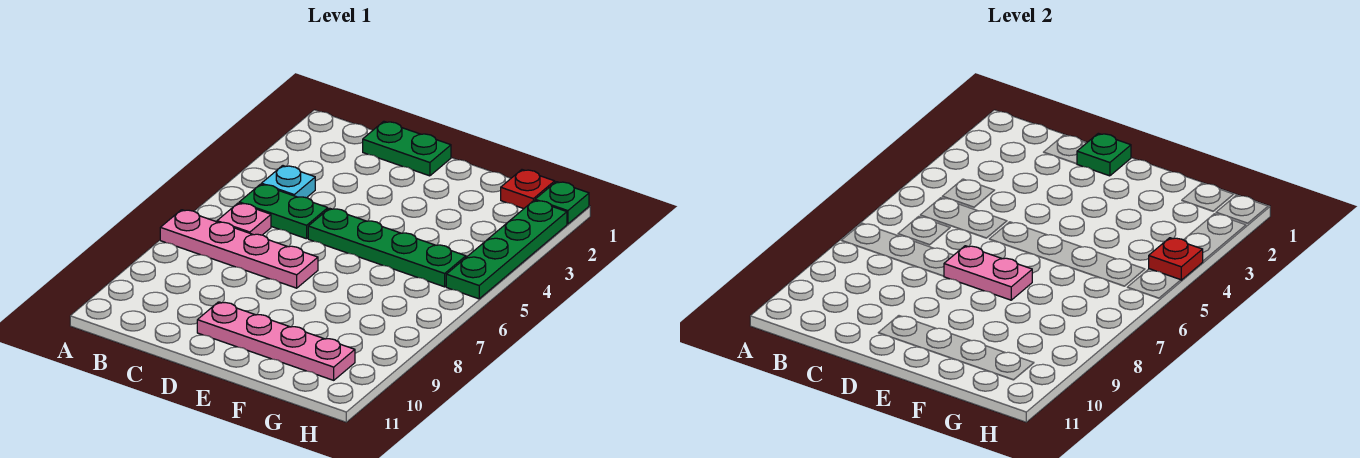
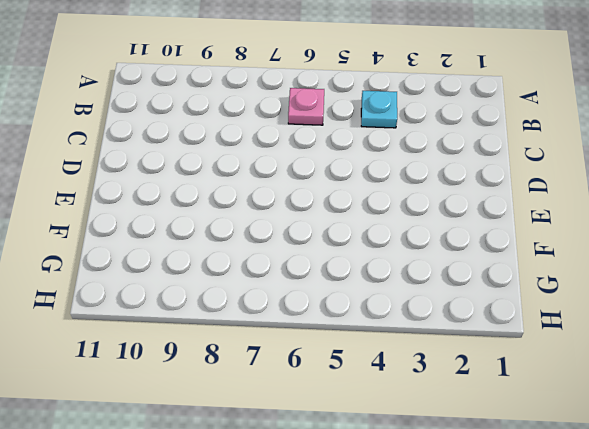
none -> pink plate A7:D7 level 1
none -> green plate B5:C5 level 1
none -> green plate C1:D1 level 1

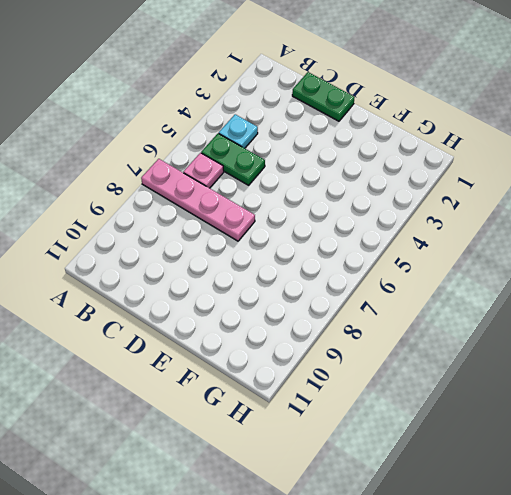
none -> green plate D5:G5 level 1
none -> pink plate D10:G10 level 1
none -> red plate G1 level 1

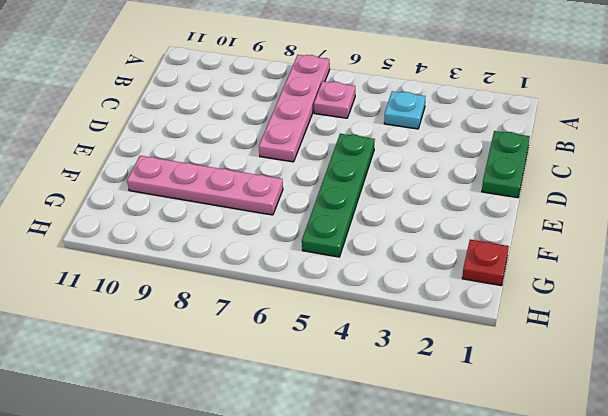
pink plate F7:F10 level 1 -> pink plate D10:G10 level 1
none -> green plate B5:C5 level 1
none -> green plate H1 level 1
none -> green plate H2:H5 level 1

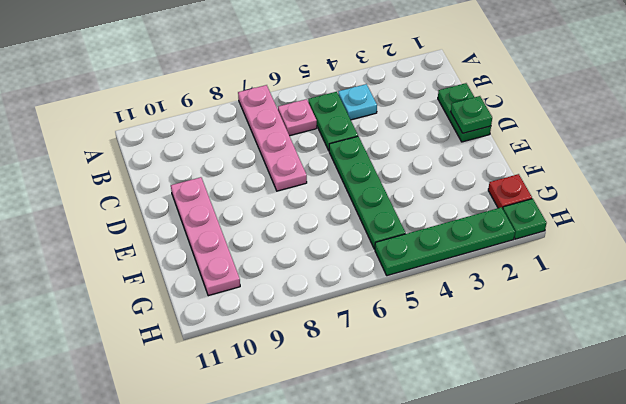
none -> pink plate D7:E7 level 2
none -> red plate H4 level 2

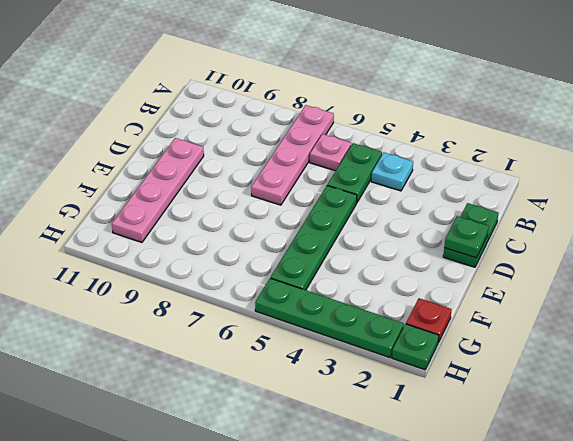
none -> pink plate D7:E7 level 2
none -> red plate H4 level 2

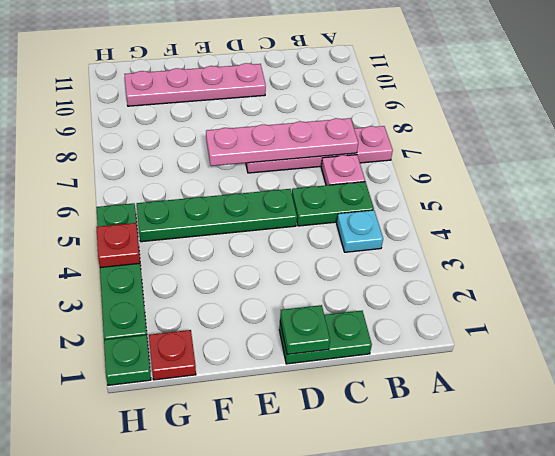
pink plate B7:E7 level 2 -> pink plate D7:E7 level 2

